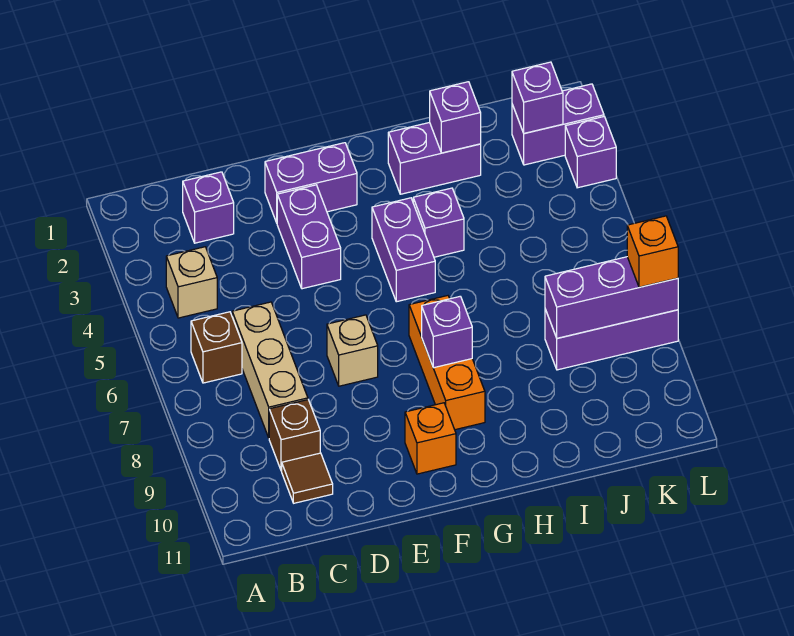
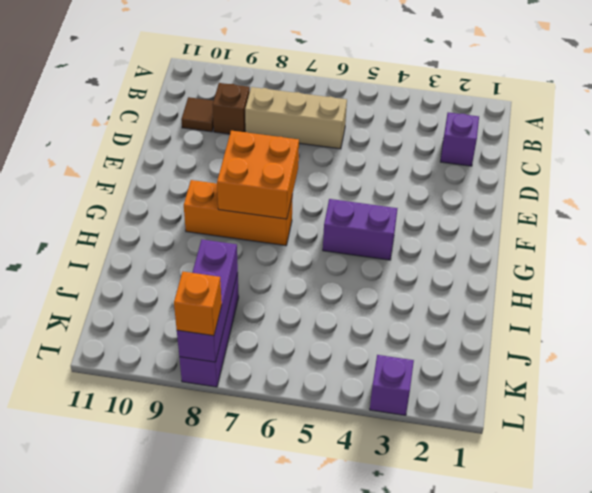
orange brick F7:G8 level 2 -> purple brick G8 level 2
none -> tan brick B4 level 1
none -> brown brick B6 level 1
none -> purple brick E2:F2 level 1

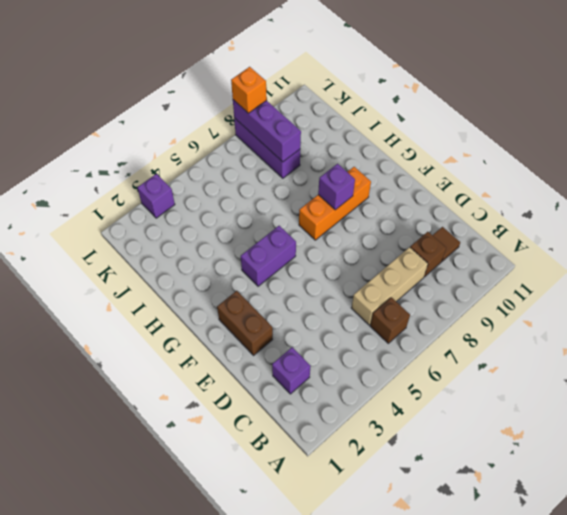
brown brick E2:F2 level 1 -> purple brick E2:F2 level 1
none -> tan brick B4 level 1
none -> purple brick E3:E4 level 1
none -> tan brick E7 level 1

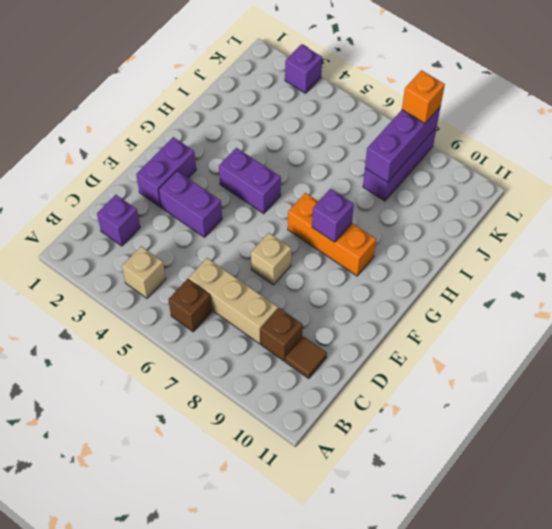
none -> orange brick F10 level 1
none -> purple brick H2:I2 level 1
none -> purple brick H4 level 1

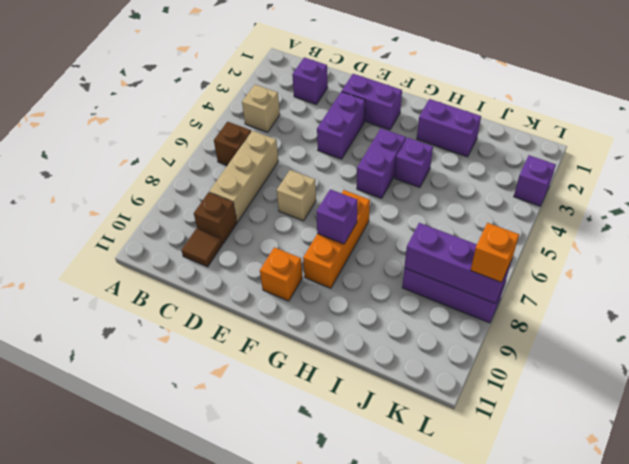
none -> purple brick K2:L2 level 1
none -> purple brick I2 level 2
none -> purple brick K2 level 2

